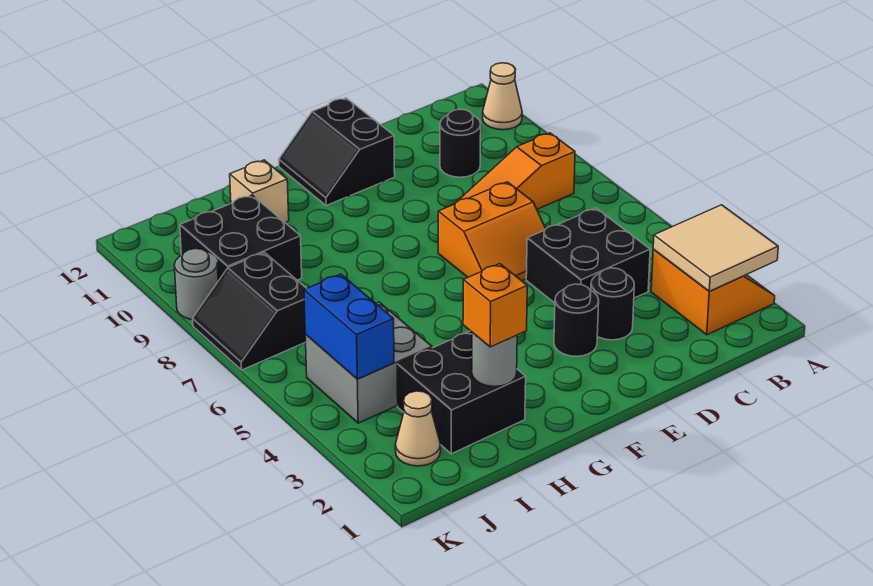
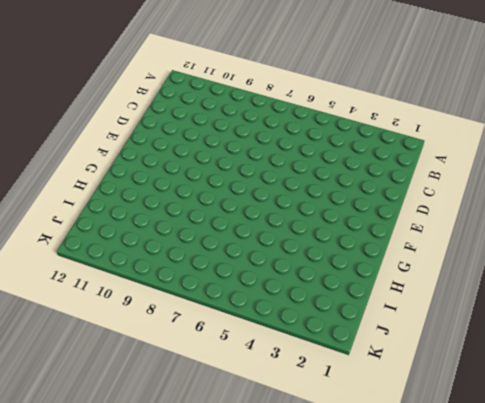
none -> orange slope A2:B3 level 1 top B
none -> tan cone A11 level 1
none -> orange slope B8:D8 level 1 top B

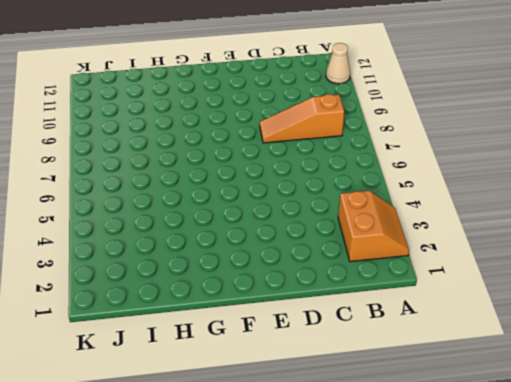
none -> black brick C4:D5 level 1
none -> black round brick C10 level 1
none -> black round brick D3 level 1

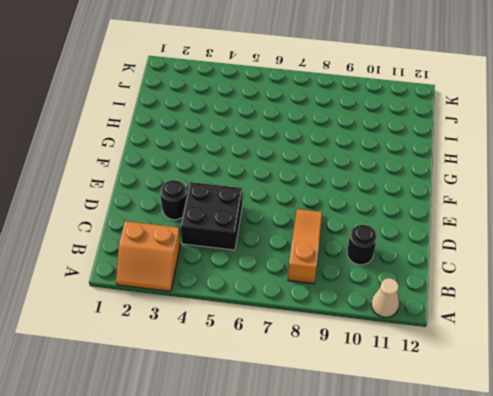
none -> orange slope D6:E7 level 1 top 7
none -> black round brick E3 level 1
none -> black slope E11:F12 level 1 top E

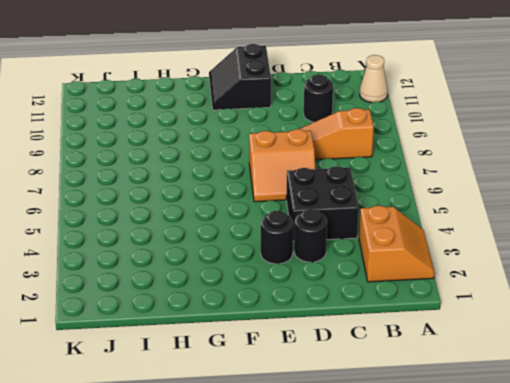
none -> black brick H2:I3 level 1
none -> tan brick H11 level 1
none -> grey brick I4:J5 level 1

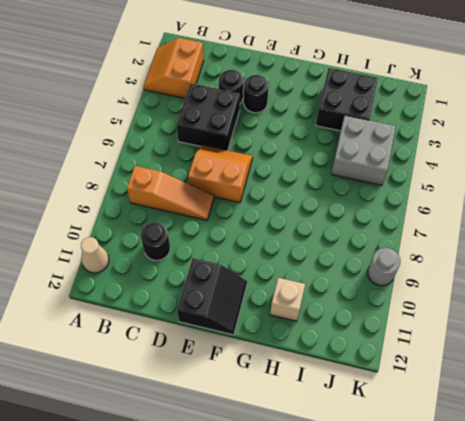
none -> black brick I9:J10 level 1
none -> tan cone J2 level 1
none -> black slope J7:K8 level 1 top J

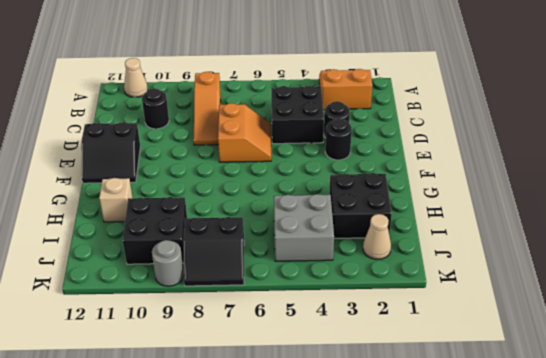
none -> tan tile A2:B3 level 2
none -> grey round brick H2 level 2
none -> blue brick J4:J5 level 2

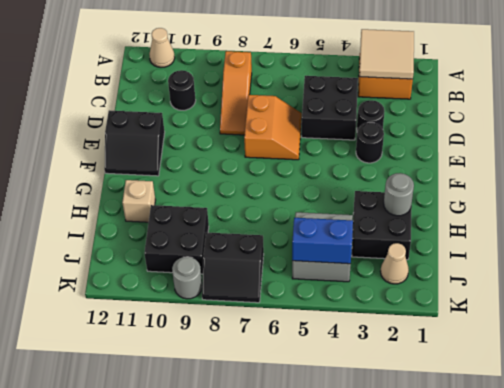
none -> orange brick H2 level 3

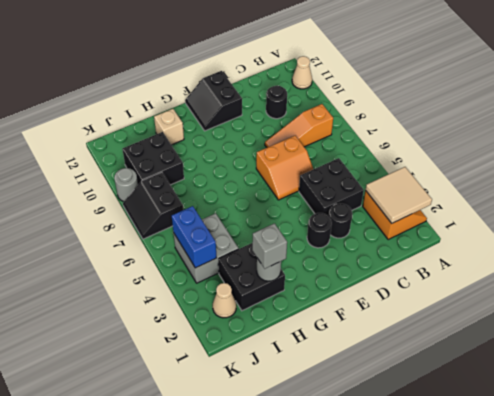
grey brick H2 level 3 -> orange brick H2 level 3

